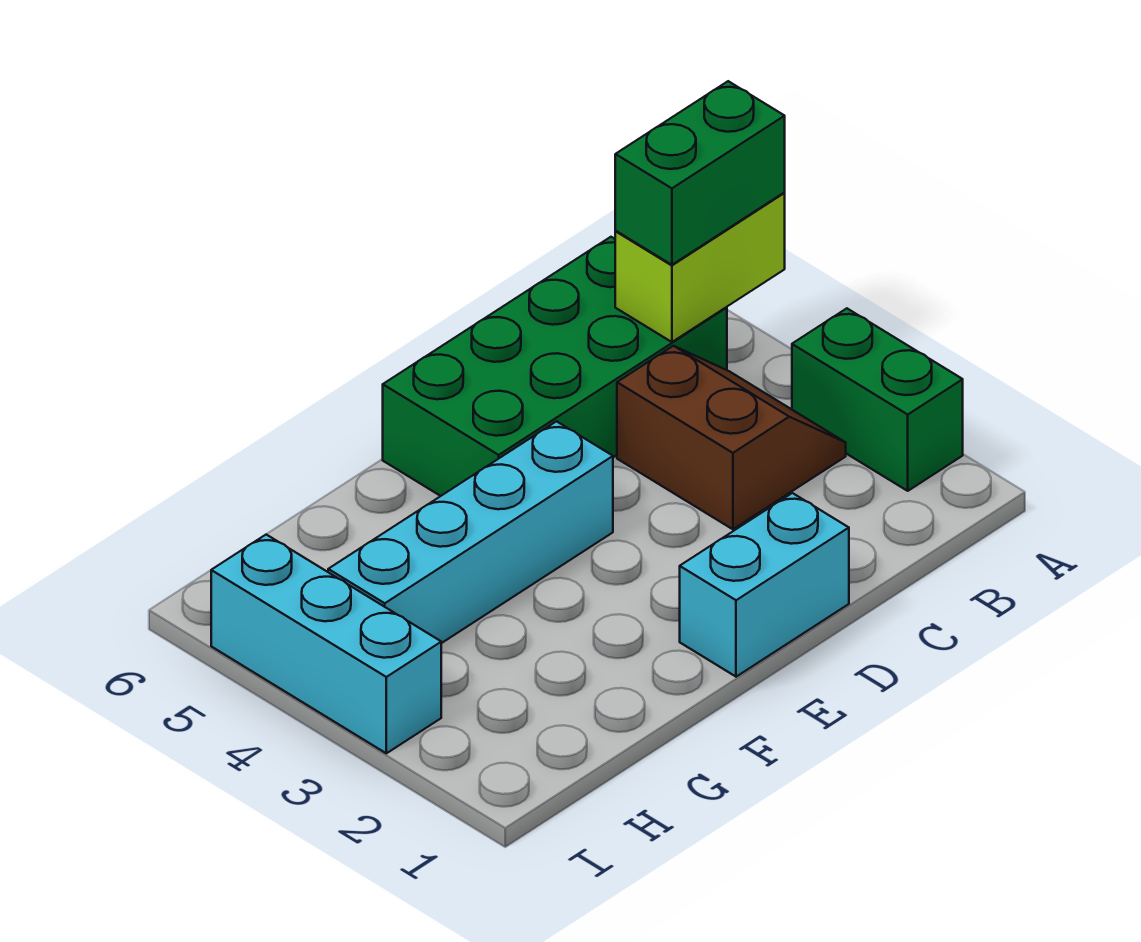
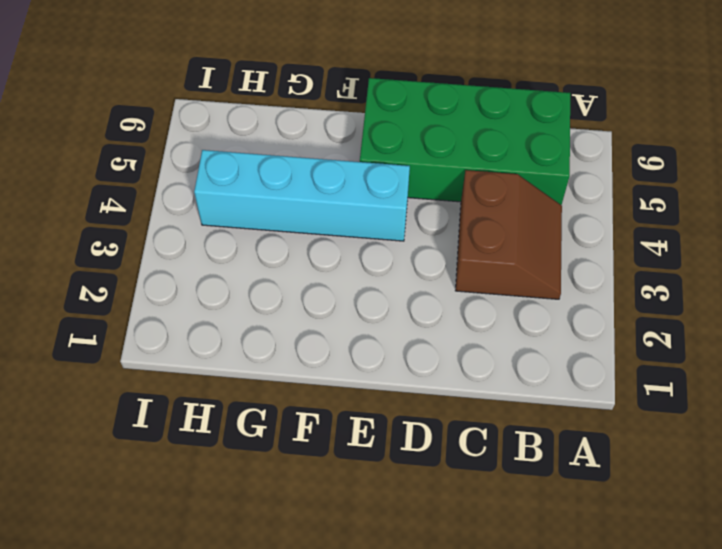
none -> green brick A2:A3 level 1
none -> cyan brick D1:E1 level 1

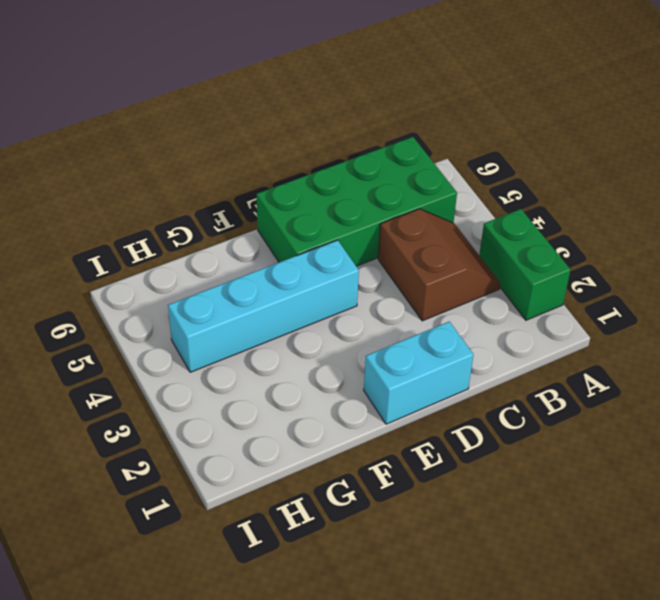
none -> cyan brick I3:I5 level 1
none -> lime brick A5:B5 level 2

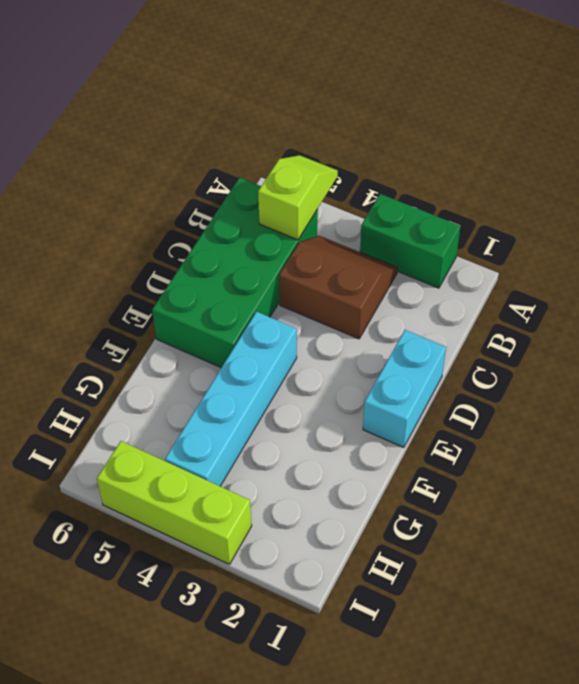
lime slope A5:B5 level 2 top B -> lime brick A5:B5 level 2
lime brick I3:I5 level 1 -> cyan brick I3:I5 level 1
none -> green brick A5:B5 level 3

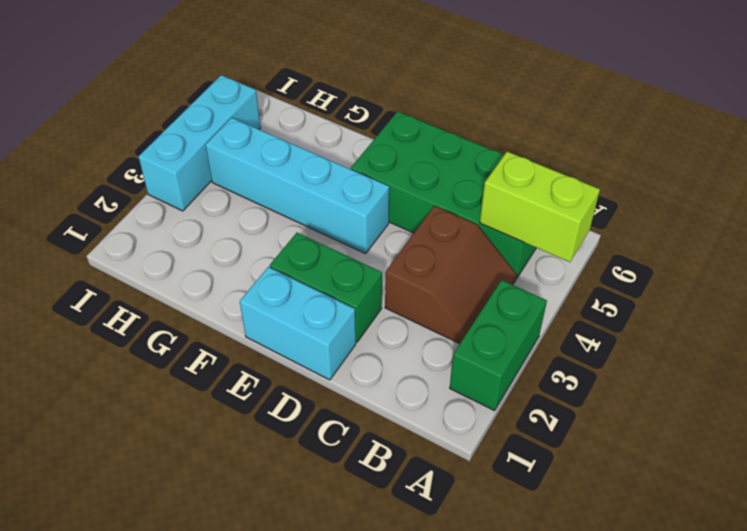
green brick D2:E2 level 1 -> green brick A5:B5 level 3

